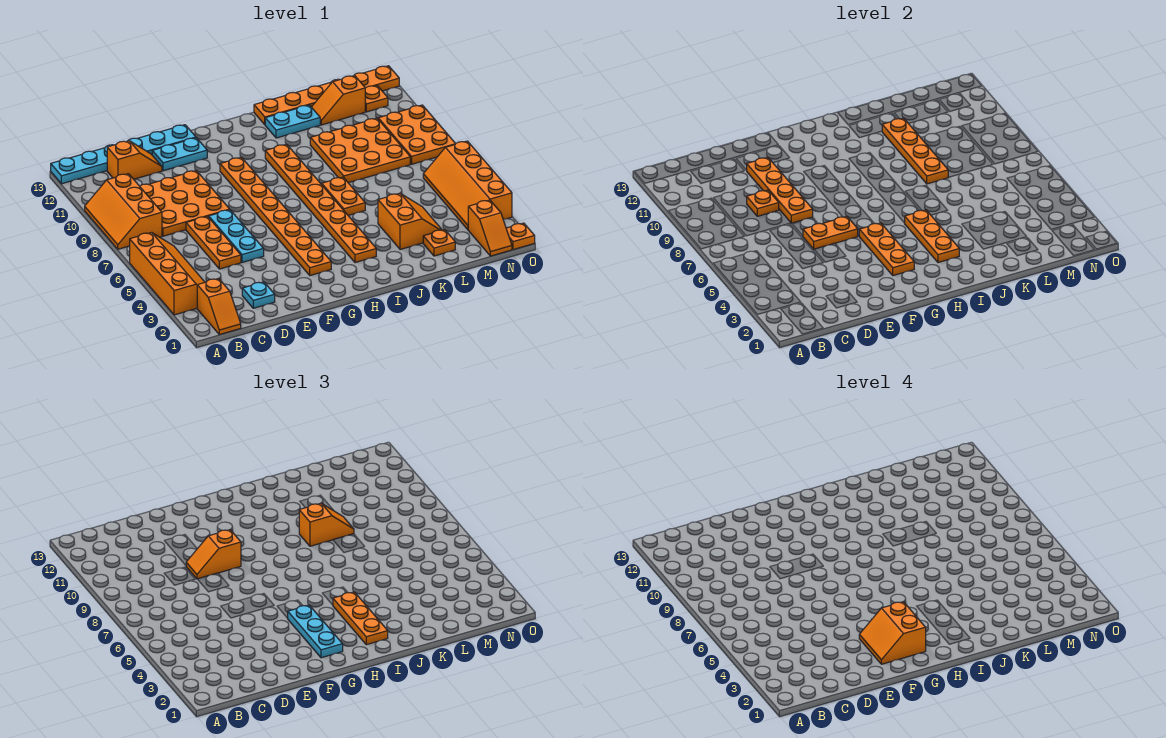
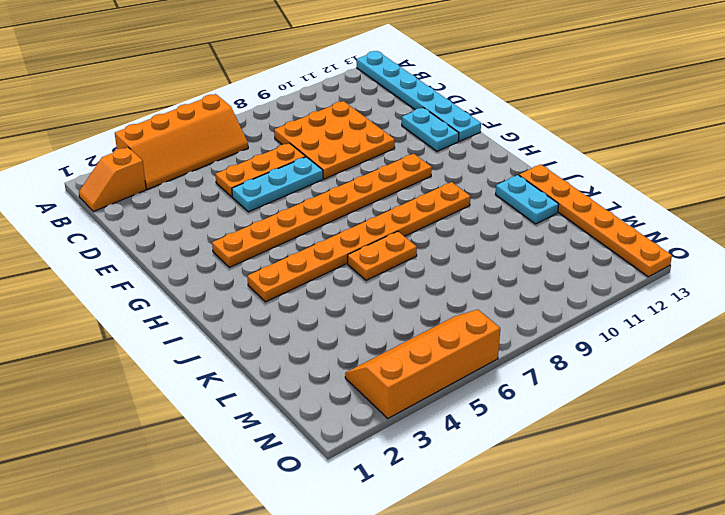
none -> orange slope A8:B10 level 1 top B
none -> orange slope C12:D12 level 1 top C
none -> cyan plate D2 level 1
none -> orange slope K3:L4 level 1 top K

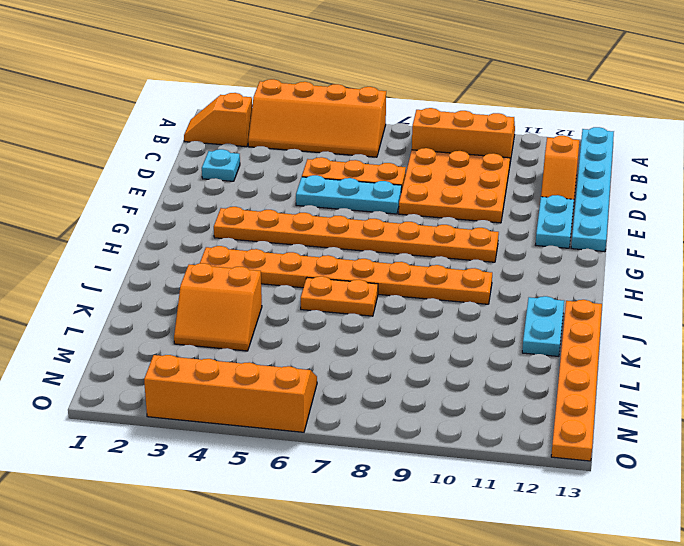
none -> orange plate K8:M10 level 1
none -> orange plate L2 level 1
none -> orange slope L12:M12 level 1 top M
none -> orange slope N1:N2 level 1 top 2

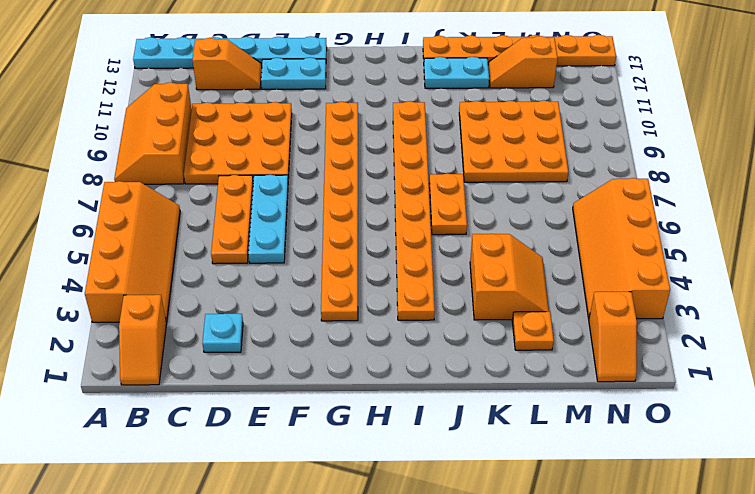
none -> orange plate N8:O10 level 1
none -> orange plate N12 level 1
none -> orange plate O1 level 1
none -> orange plate D9 level 2

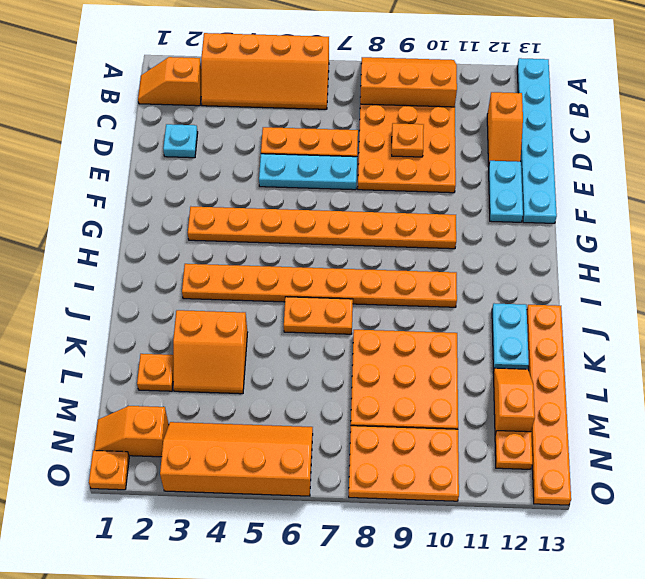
none -> orange plate E6:F6 level 2
none -> orange plate E8:E11 level 2
none -> orange plate G3:G5 level 2
none -> orange plate I3:I5 level 2

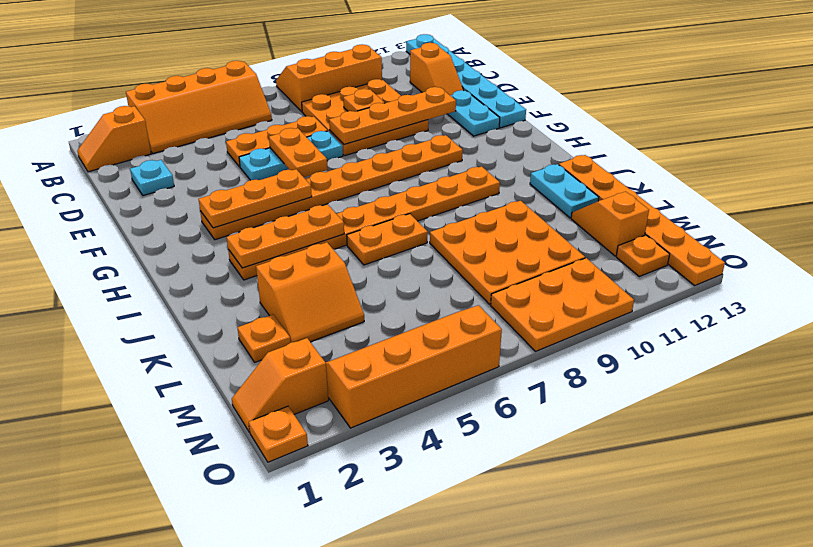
none -> orange plate K8:K11 level 2
none -> orange slope E9:F9 level 3 top F
none -> cyan plate G2:G4 level 3
none -> orange plate I2:I4 level 3

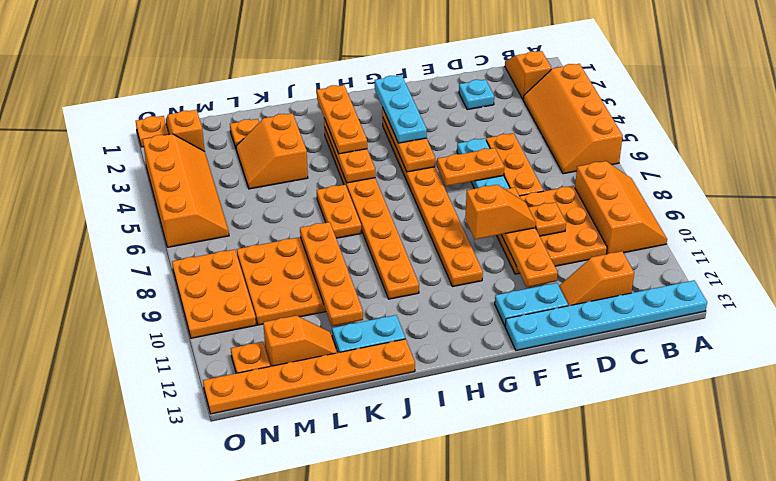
none -> orange slope J9:K9 level 3 top J
none -> orange slope F2:G3 level 4 top G

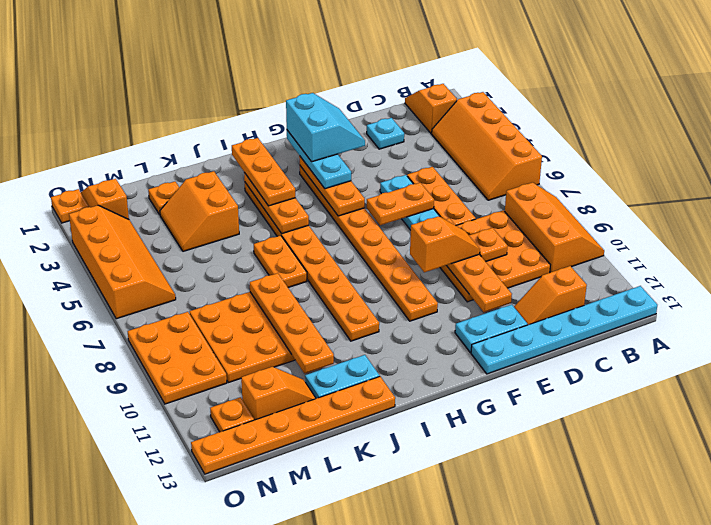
cyan slope F2:G3 level 4 top G -> orange slope F2:G3 level 4 top G
none -> orange slope J9:K9 level 3 top J

